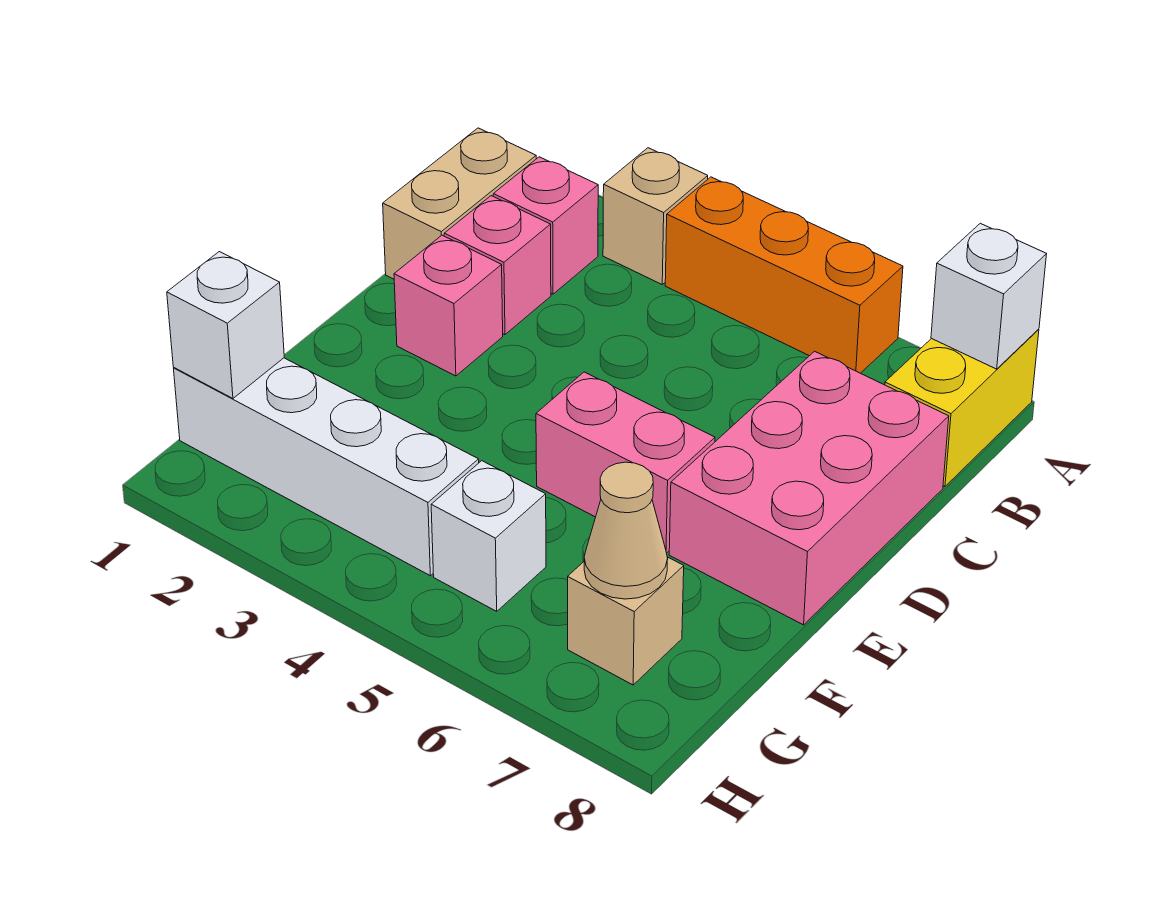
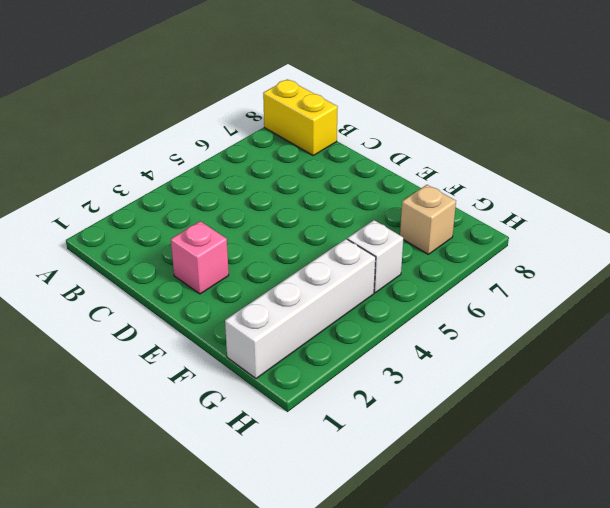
none -> tan brick A3 level 1
none -> orange brick A4:A6 level 1
none -> tan brick B1:C1 level 1

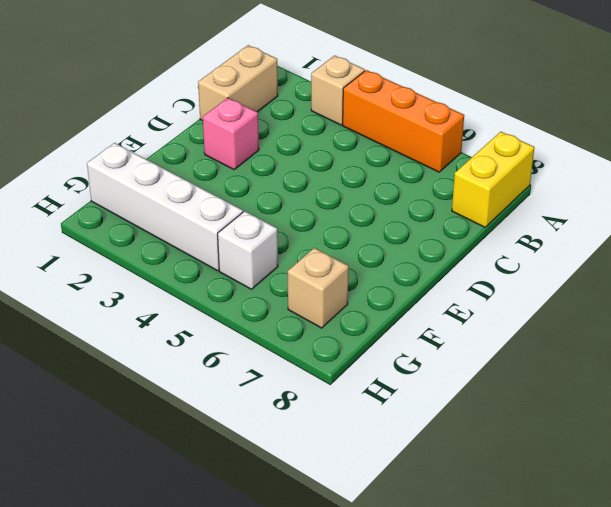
none -> pink brick B2 level 1
none -> pink brick C2 level 1
none -> pink brick C7:E8 level 1

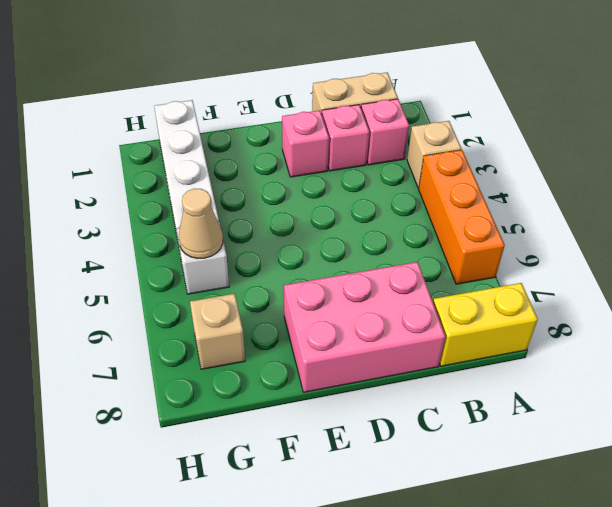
tan cone G5 level 2 -> tan cone G7 level 2
none -> pink brick E5:E6 level 1
none -> white brick A8 level 2
none -> white brick G1 level 2

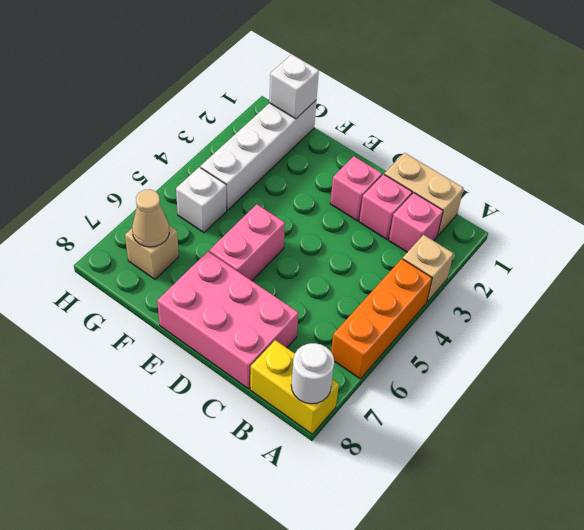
white round brick A8 level 2 -> white brick A8 level 2

